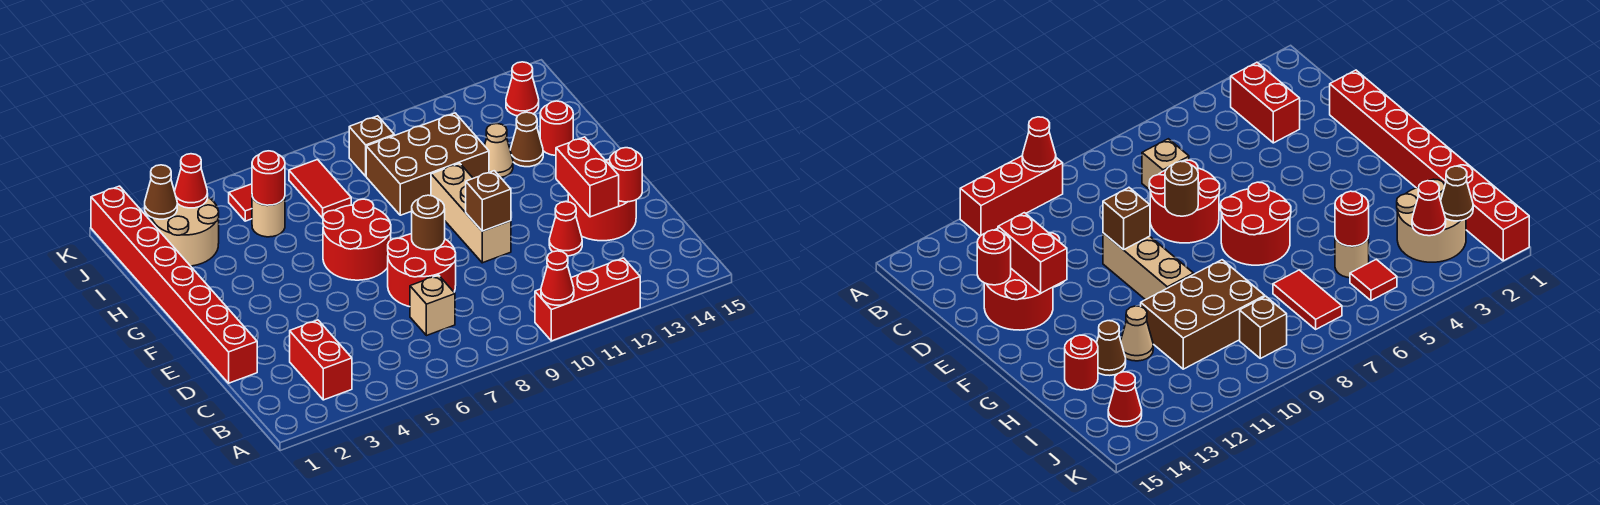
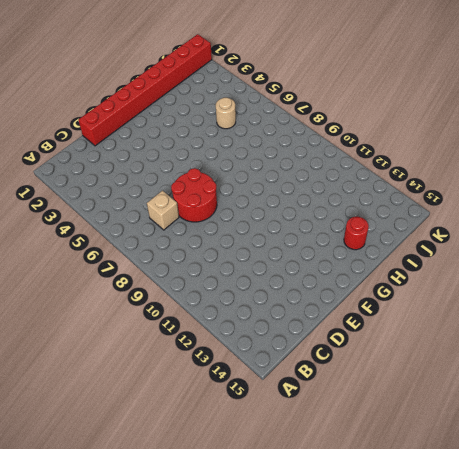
none -> red brick A10:A12 level 1
none -> red brick B3:C3 level 1
none -> red cone D12 level 1

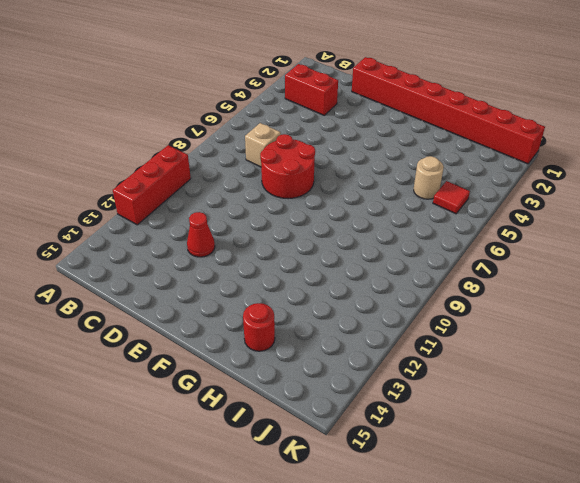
none -> red round brick D13:E14 level 1
none -> tan brick E10:G10 level 1
none -> red round brick F6:G7 level 1

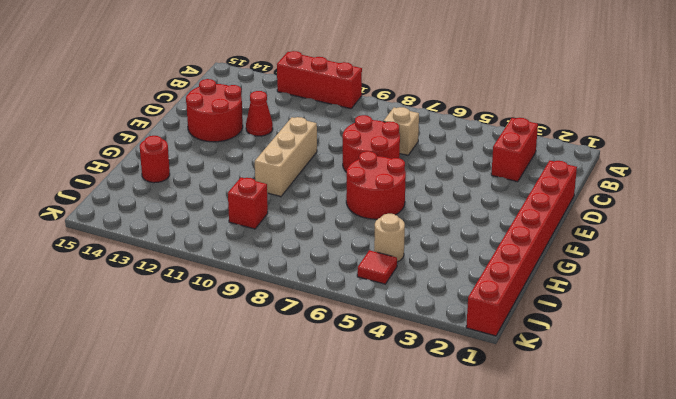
red brick I10 level 1 -> brown brick H9:I11 level 1
none -> tan cone H12 level 1
none -> brown cone H13 level 1
none -> tan round brick I2:J3 level 1

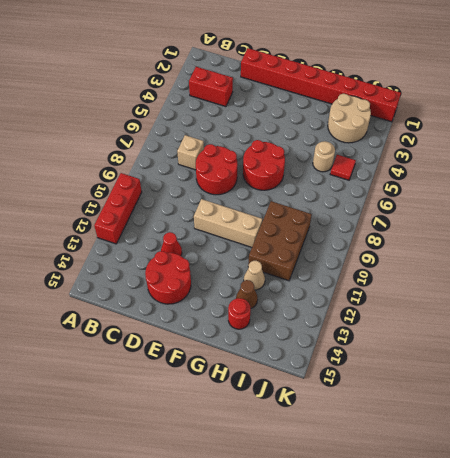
none -> red tile I7:J7 level 1
none -> brown brick J9 level 1
none -> red cone J14 level 1

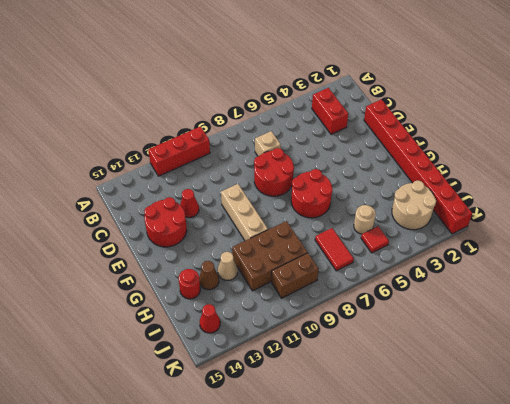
brown brick J9:J10 level 1 -> brown brick J9 level 1
none -> red cone A10 level 2
none -> red brick D13:E13 level 2
none -> red round brick D14 level 2

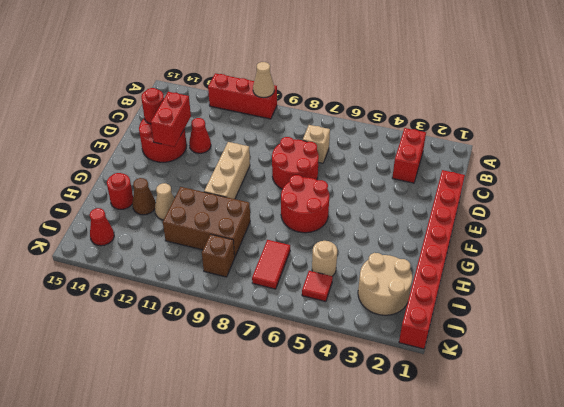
tan cone A10 level 2 -> red cone A10 level 2
none -> brown round brick E8 level 2
none -> brown brick E10 level 2
none -> red round brick I5 level 2

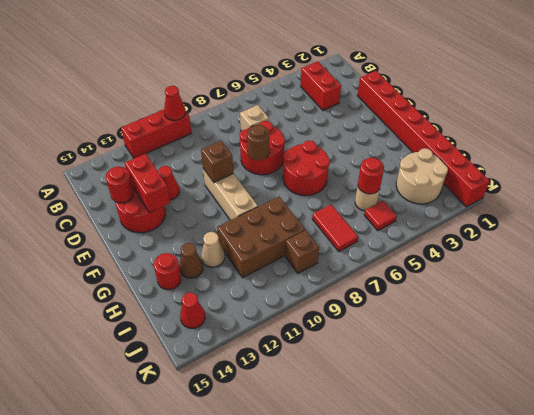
none -> brown cone J2 level 2
none -> red cone J3 level 2

